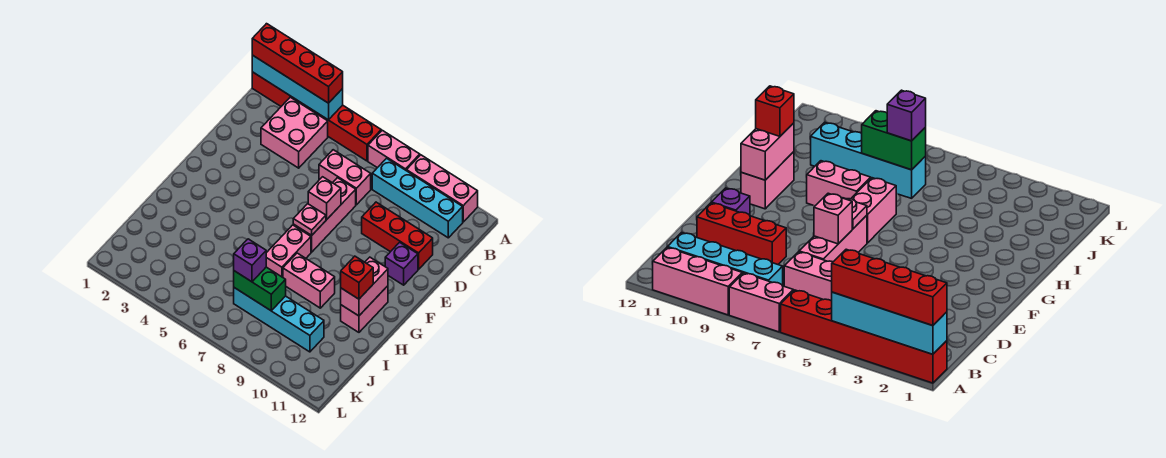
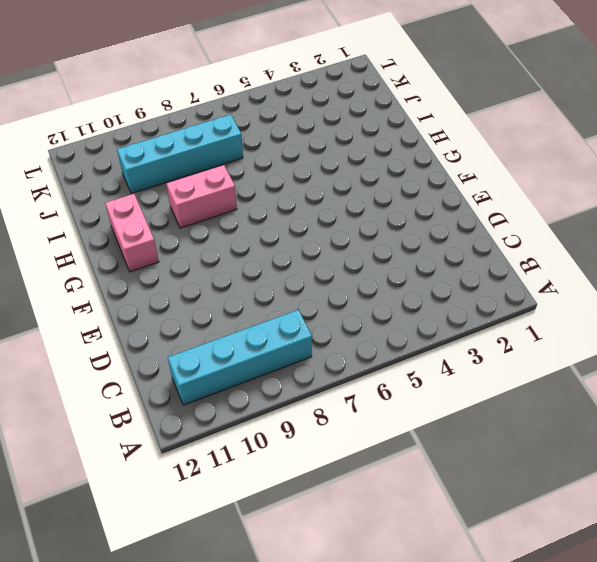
none -> red brick A1:A6 level 1
none -> pink brick A7:A8 level 1
none -> pink brick A9:A11 level 1

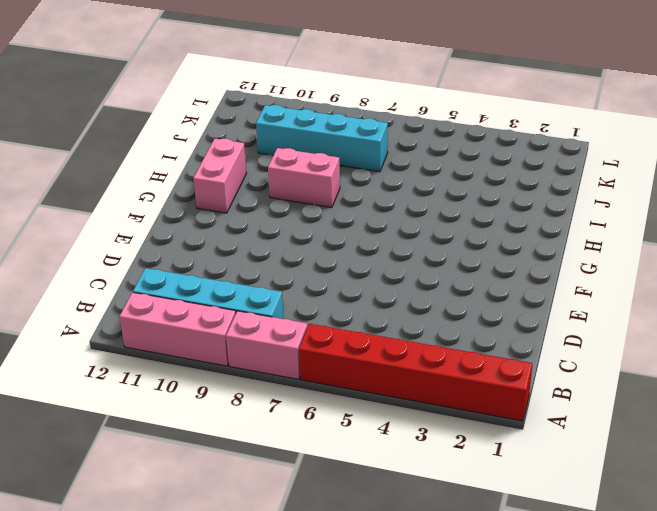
none -> pink brick B3:C4 level 1
none -> pink brick C6:C7 level 1
none -> pink brick D7:F7 level 1

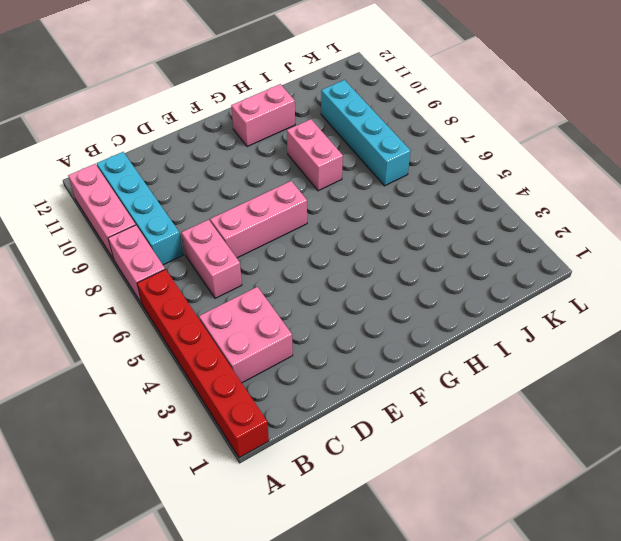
none -> red brick D9:D11 level 1
none -> purple brick E11 level 1
none -> pink brick G7:H7 level 1

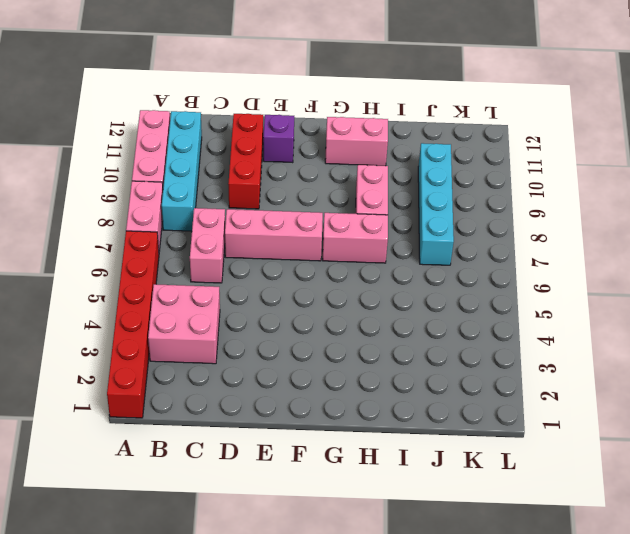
none -> cyan brick A1:A4 level 2
none -> pink brick E7 level 2
none -> pink plate F7 level 2

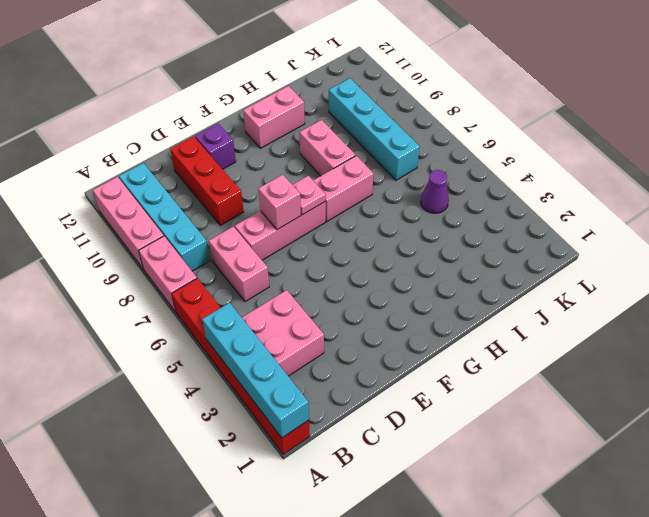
purple cone J5 level 1 -> none
none -> pink brick G11:H11 level 2
none -> green brick J7:J8 level 2
none -> red brick A1:A4 level 3

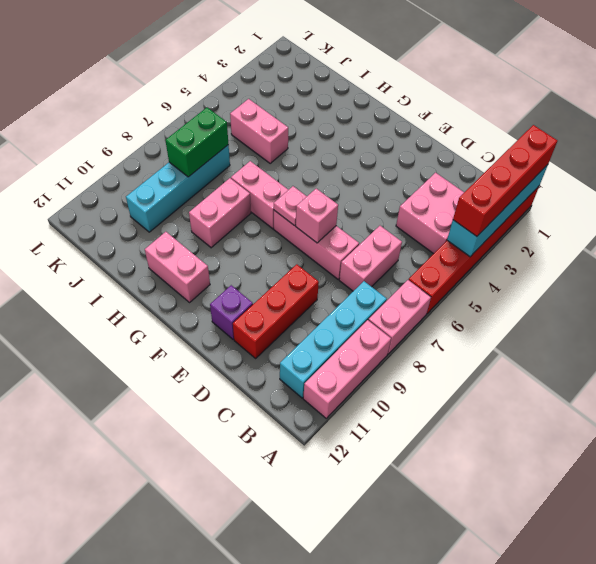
pink brick I5:J5 level 1 -> pink brick G11:H11 level 2
none -> red brick H11 level 3
none -> purple brick J7 level 3

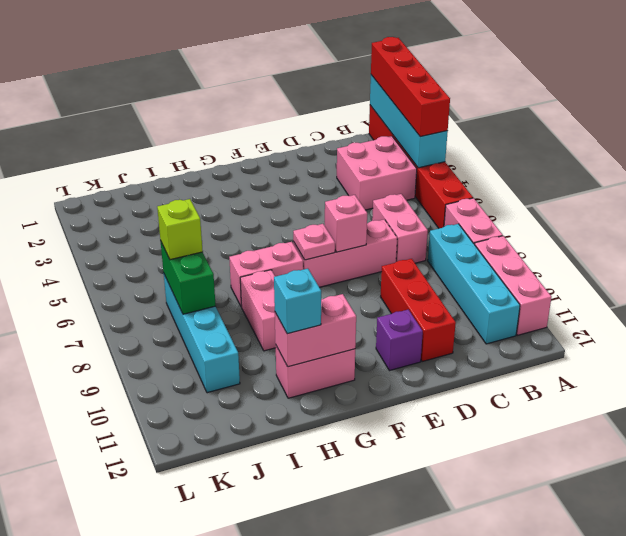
cyan brick H11 level 3 -> red brick H11 level 3
lime brick J7 level 3 -> purple brick J7 level 3

